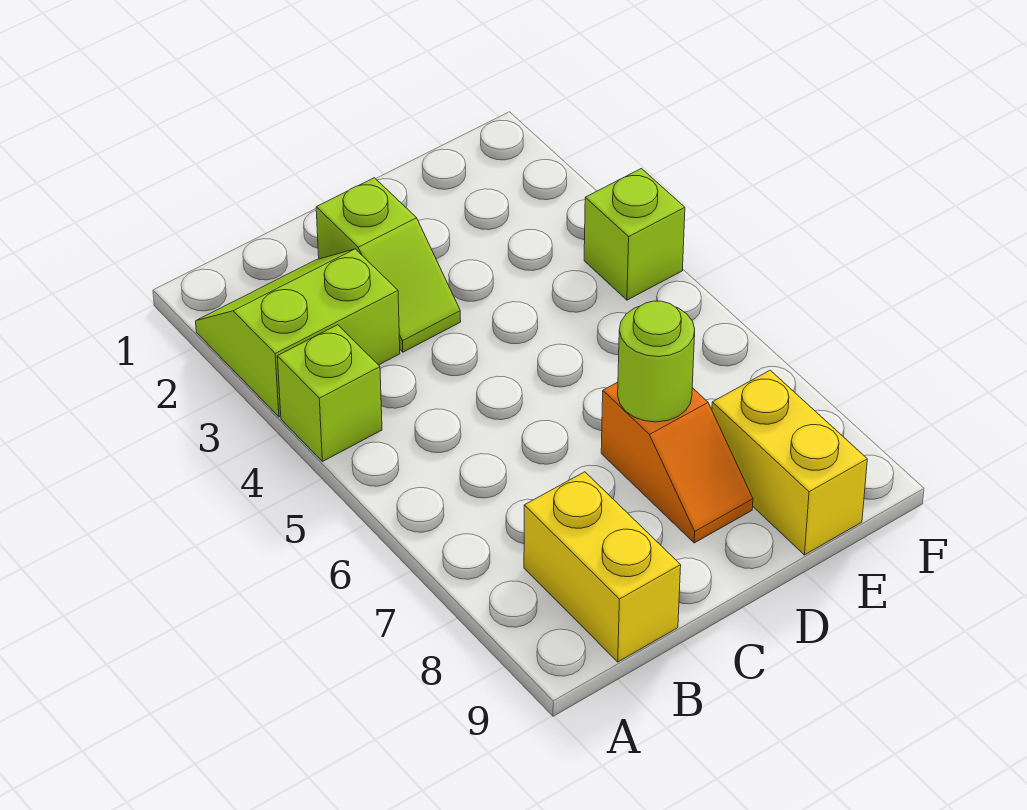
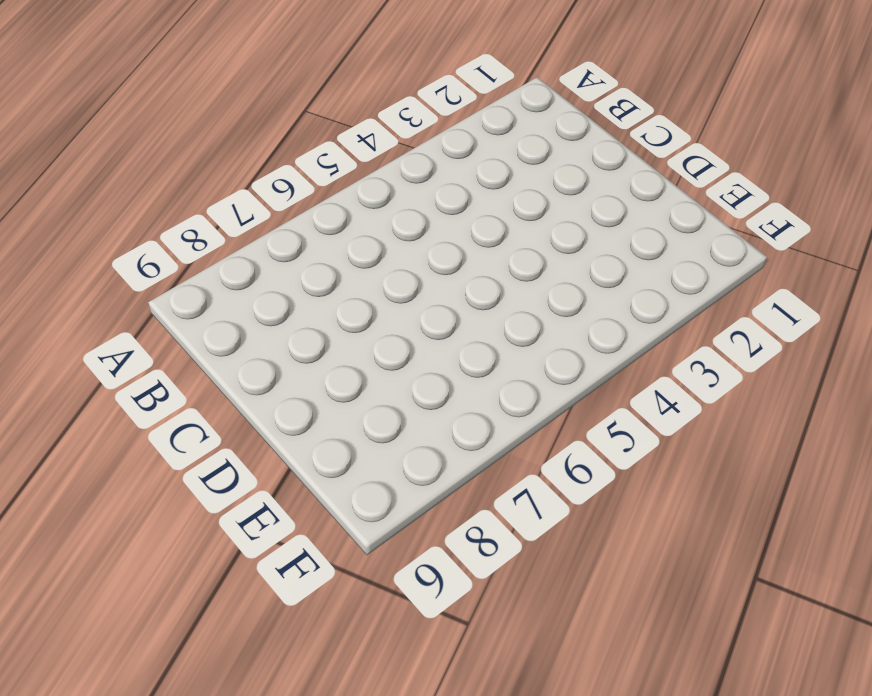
none -> lime slope A2:B3 level 1 top 3
none -> lime brick A4 level 1

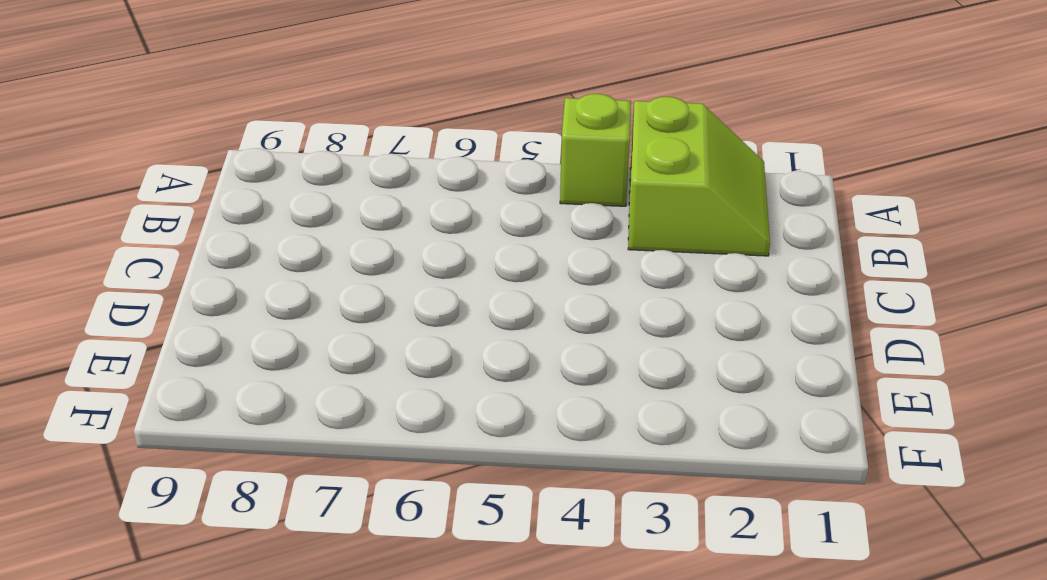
none -> yellow brick B8:B9 level 1
none -> lime slope C2:C3 level 1 top 2

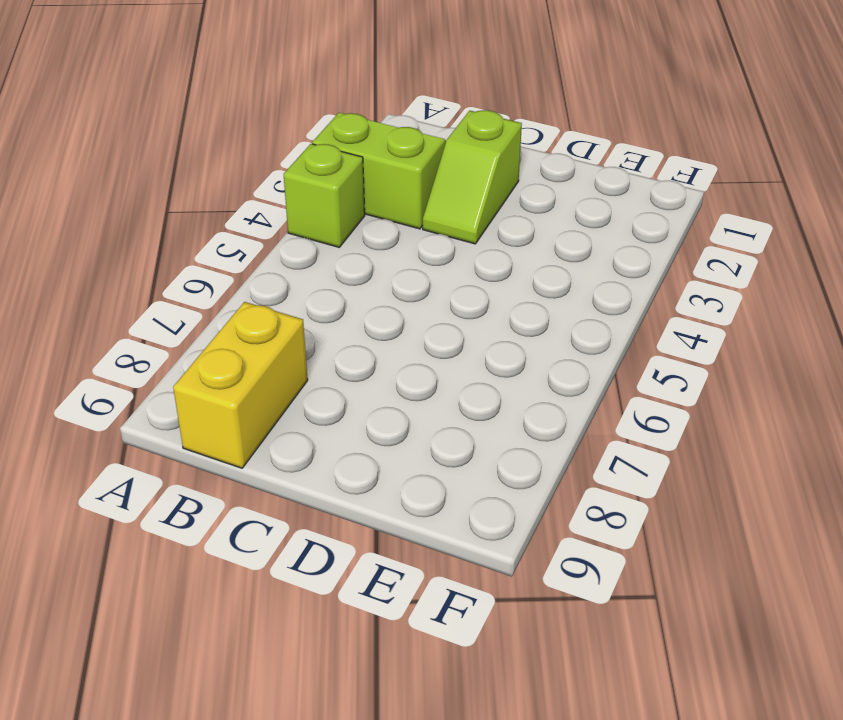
none -> orange slope D7:D8 level 1 top 7
none -> yellow brick E8:E9 level 1

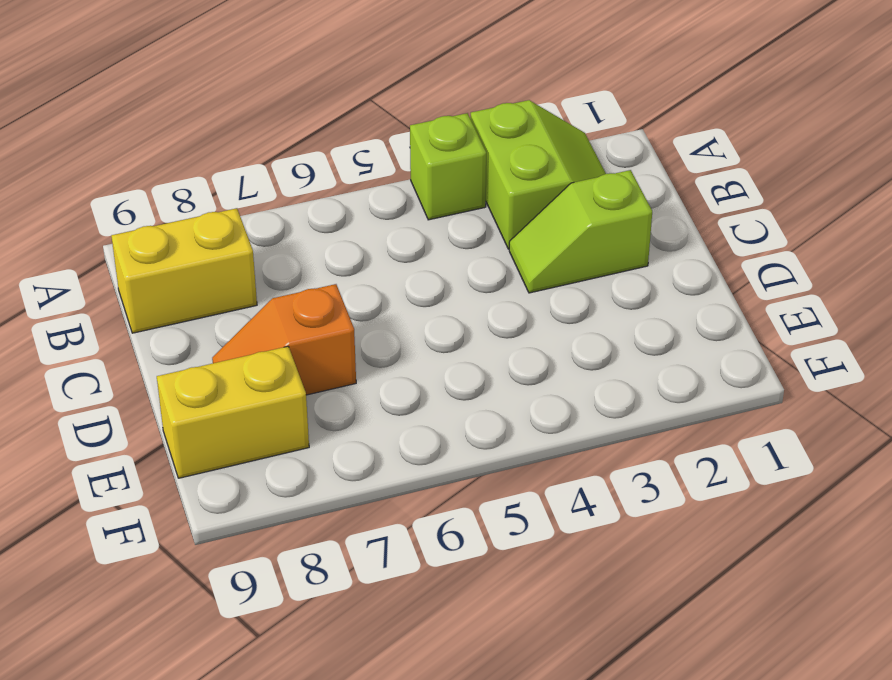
none -> lime brick F4 level 1
none -> lime round brick D7 level 2

